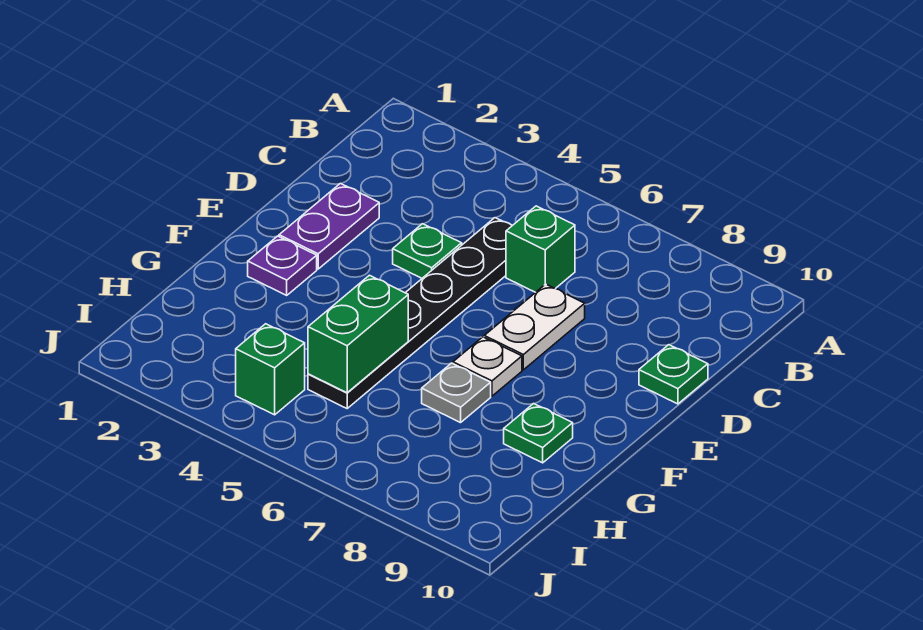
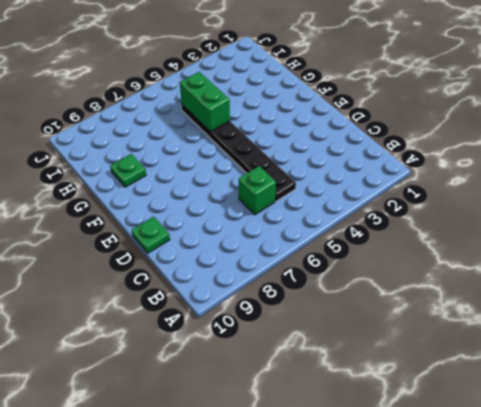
none -> purple plate D2:E2 level 1
none -> green plate D4 level 1
none -> white plate D7:E7 level 1

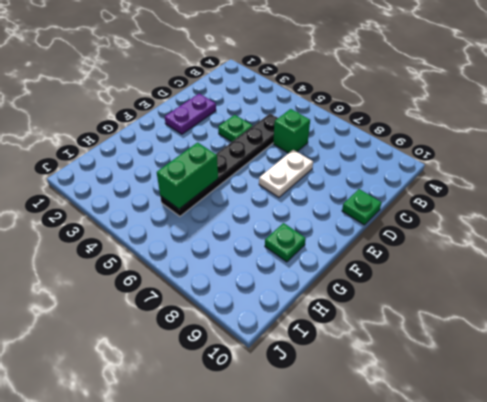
none -> purple plate F2 level 1
none -> white plate F7 level 1
none -> grey plate G7 level 1

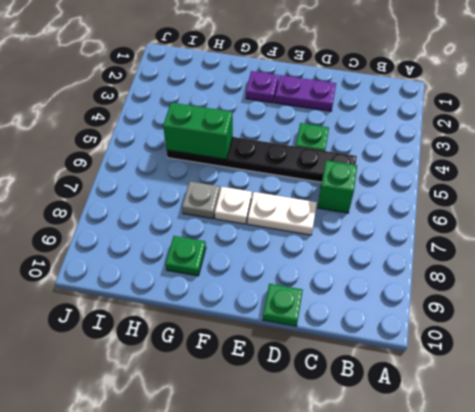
none -> green brick I4 level 1

